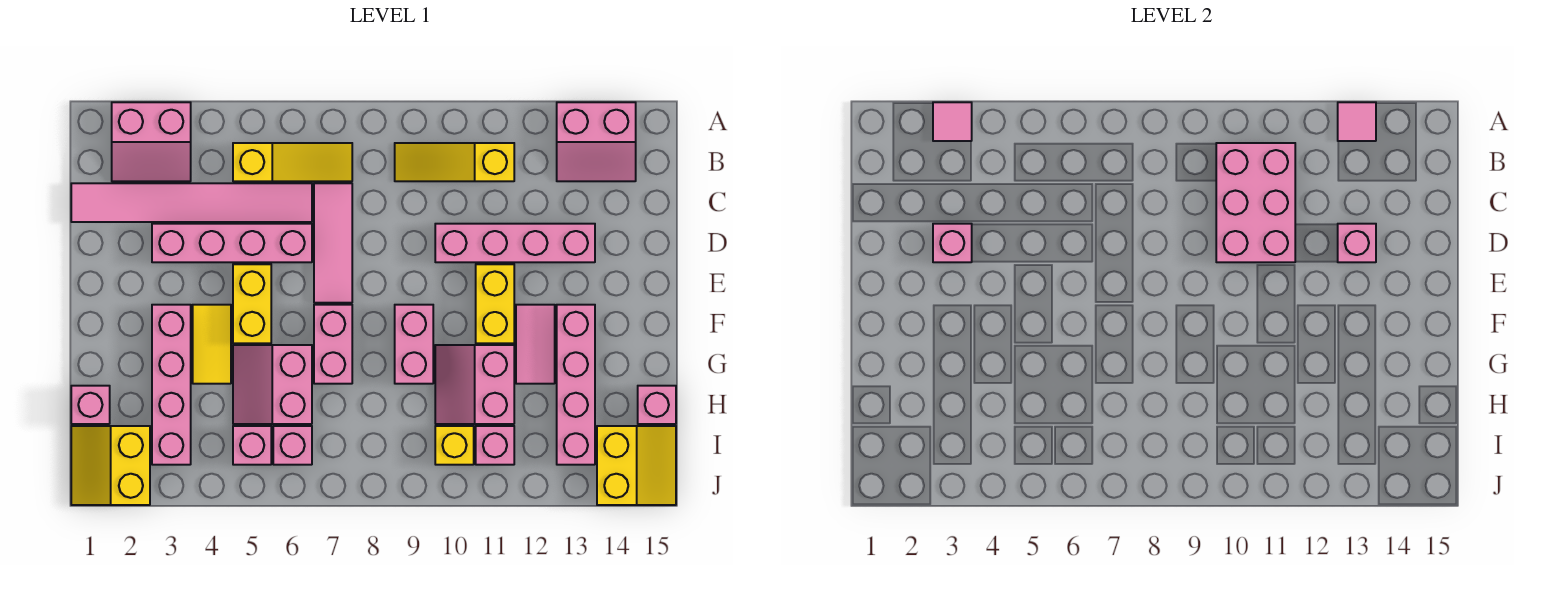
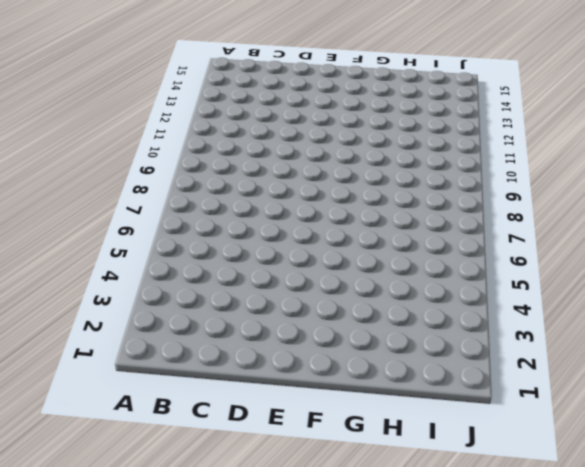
none -> pink slope A2:B3 level 1 top A
none -> pink slope A13:B14 level 1 top A
none -> yellow slope B5:B7 level 1 top 5
none -> yellow slope B9:B11 level 1 top 11

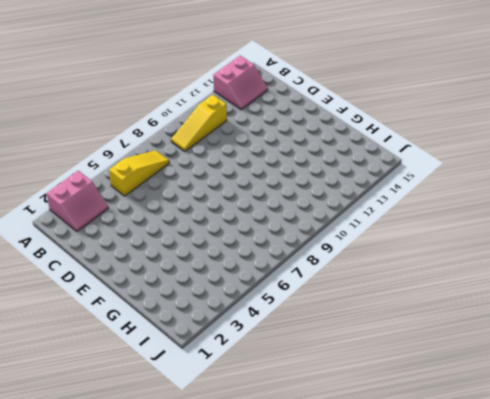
none -> pink tile C1:C6 level 1
none -> pink tile C7:E7 level 1
none -> pink brick D3:D6 level 1
none -> pink brick D10:D13 level 1

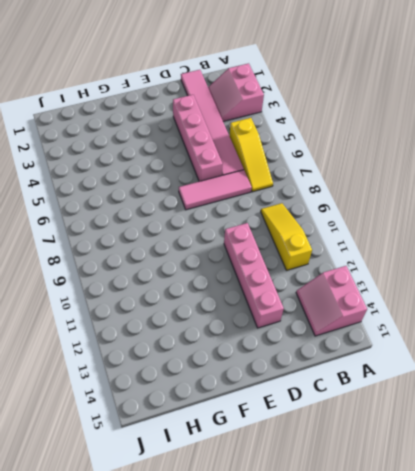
none -> yellow brick E5:F5 level 1
none -> yellow brick E11:F11 level 1
none -> pink brick F3:I3 level 1
none -> yellow tile F4:G4 level 1

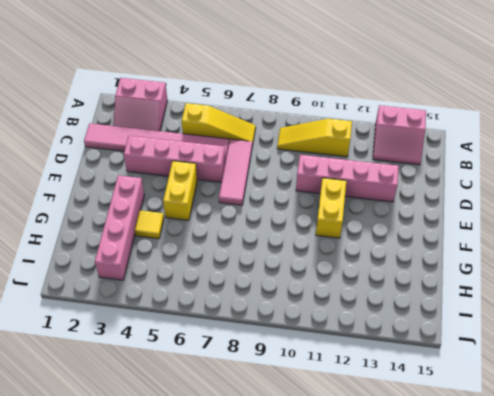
yellow tile G4 level 1 -> yellow tile F4:G4 level 1
none -> pink brick F7:G7 level 1
none -> pink brick F9:G9 level 1
none -> pink tile F12:G12 level 1
none -> pink brick F13:I13 level 1

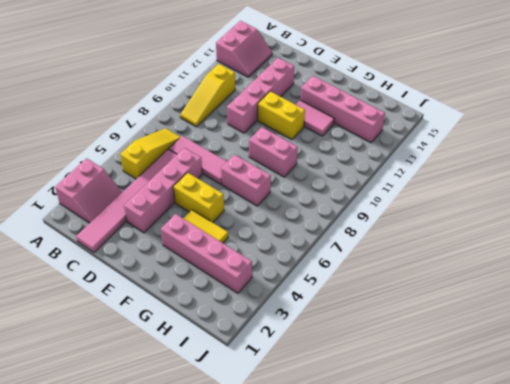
none -> pink slope G5:H6 level 1 top 6
none -> pink slope G10:H11 level 1 top 11
none -> pink brick H1 level 1
none -> pink brick H15 level 1

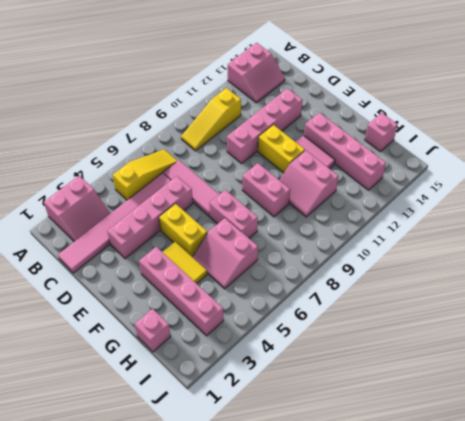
none -> yellow slope I1:J2 level 1 top 2
none -> pink brick I5 level 1
none -> pink brick I6 level 1
none -> yellow brick I10 level 1

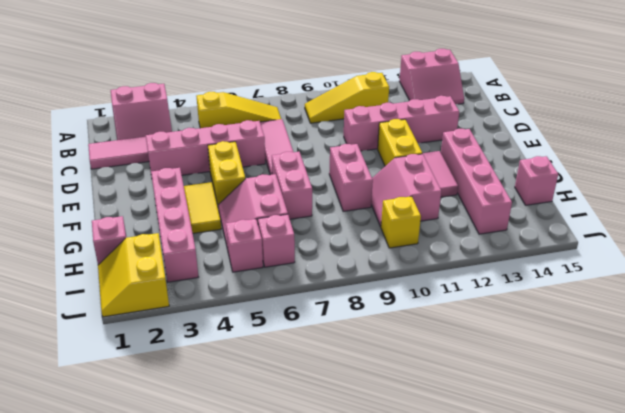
none -> pink brick I11 level 1
none -> yellow slope I14:J15 level 1 top 14
none -> pink tile A3 level 2
none -> pink tile A13 level 2

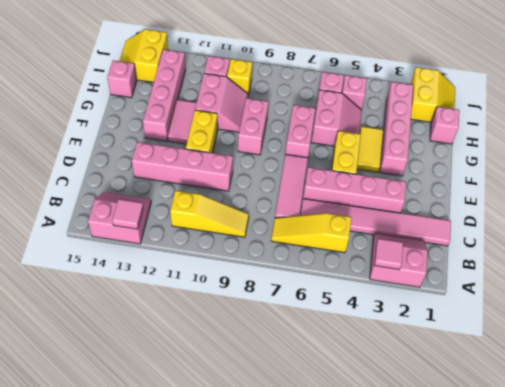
none -> pink brick B10:D11 level 2
none -> pink brick D3 level 2
none -> pink brick D13 level 2

